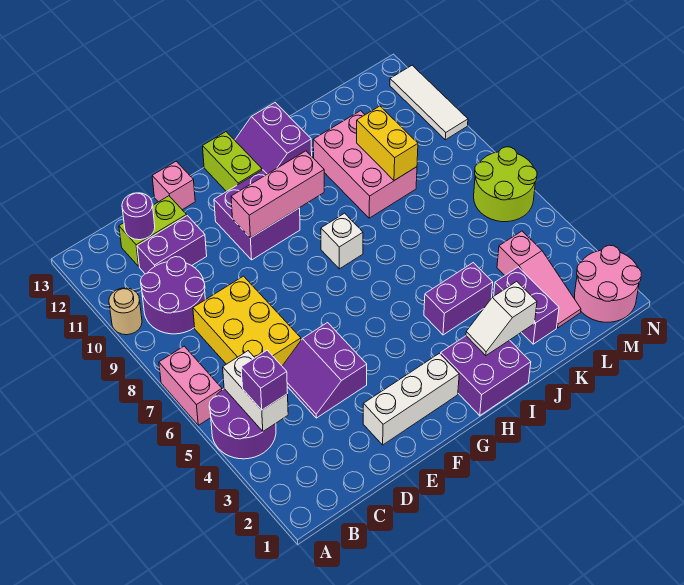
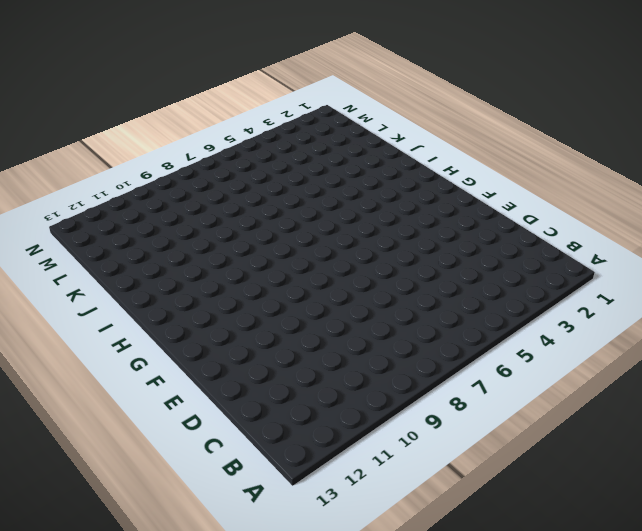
none -> purple round brick A4:B5 level 1
none -> pink brick A6:A7 level 1
none -> tan round brick A10 level 1

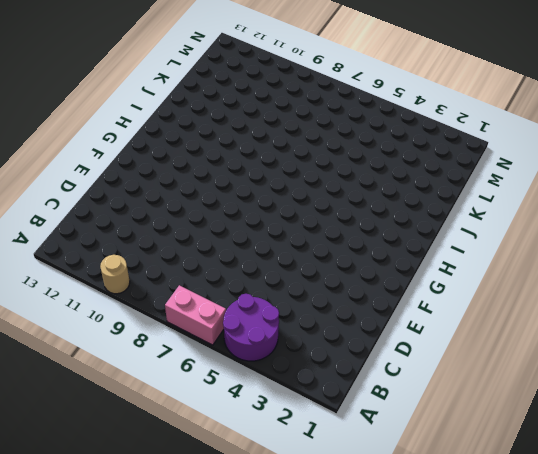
none -> purple round brick B9:C10 level 1
none -> yellow brick C6:D8 level 1
none -> purple brick C11:D11 level 1

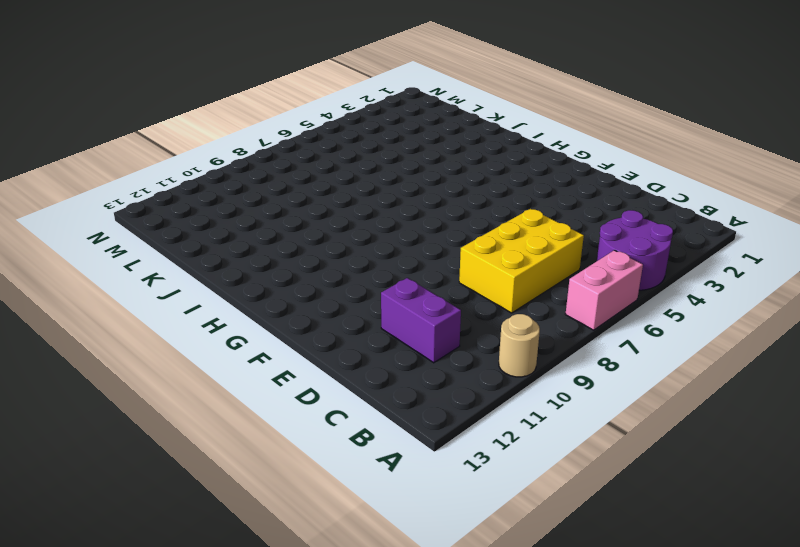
none -> purple round brick B9:C10 level 1
none -> lime brick C12:D12 level 1
none -> purple slope D4:E5 level 1 top E

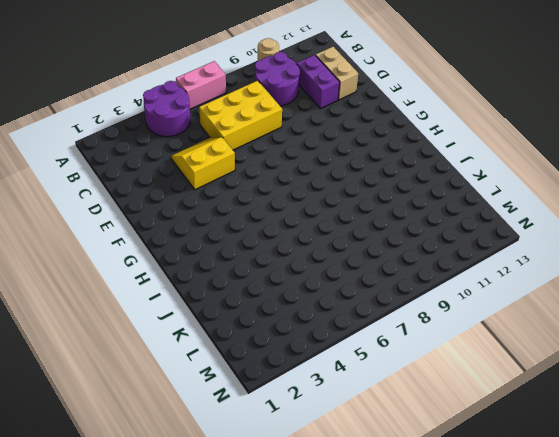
tan brick C12:D12 level 1 -> lime brick C12:D12 level 1
yellow slope D4:E5 level 1 top E -> purple slope D4:E5 level 1 top E
none -> white brick E2:G2 level 1
none -> pink brick E13 level 1
none -> purple brick F10:G11 level 1

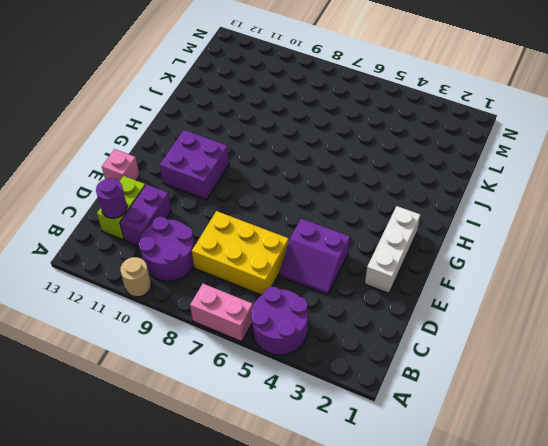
none -> lime brick G12:G13 level 1
none -> purple brick H1:I2 level 1
none -> white brick H8 level 1

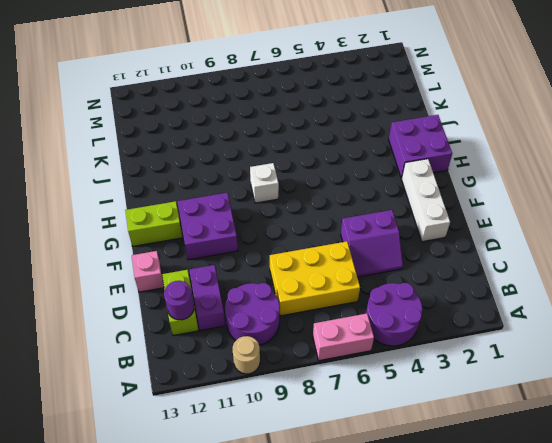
none -> purple slope H12:I13 level 1 top I
none -> purple brick I4:J4 level 1
none -> pink brick J9:K11 level 1

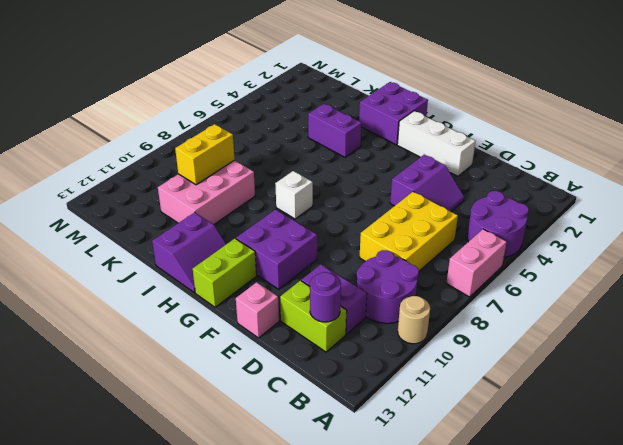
none -> purple brick K2:K3 level 1
none -> pink slope L2:L4 level 1 top 4
none -> pink round brick M1:N2 level 1

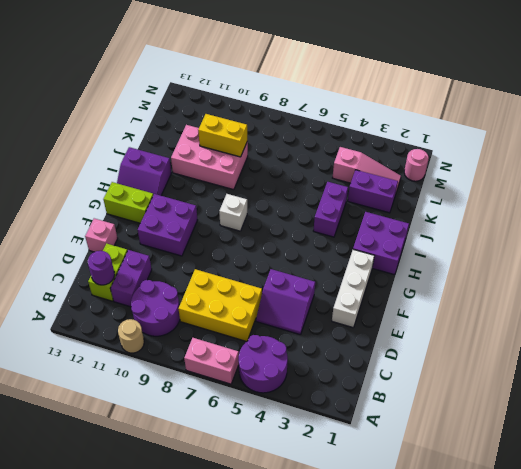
pink round brick M1 level 1 -> pink round brick M1:N2 level 1
none -> lime round brick M6:N7 level 1
none -> white tile N10:N12 level 1
none -> white brick B4:B5 level 2

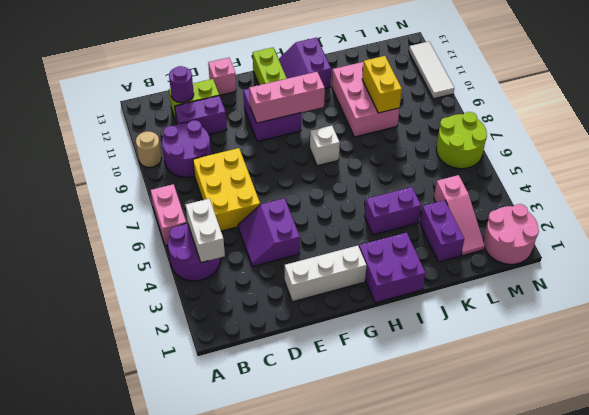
none -> white slope I2:J2 level 2 top J
none -> purple brick B4 level 3

